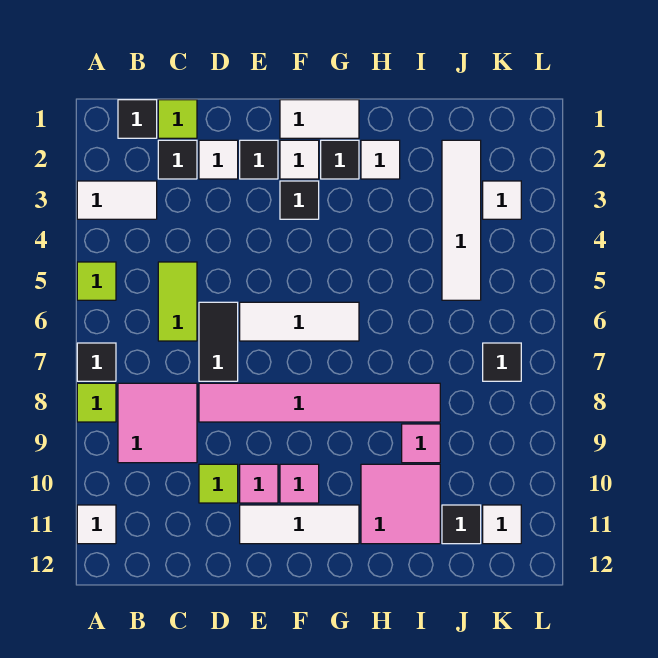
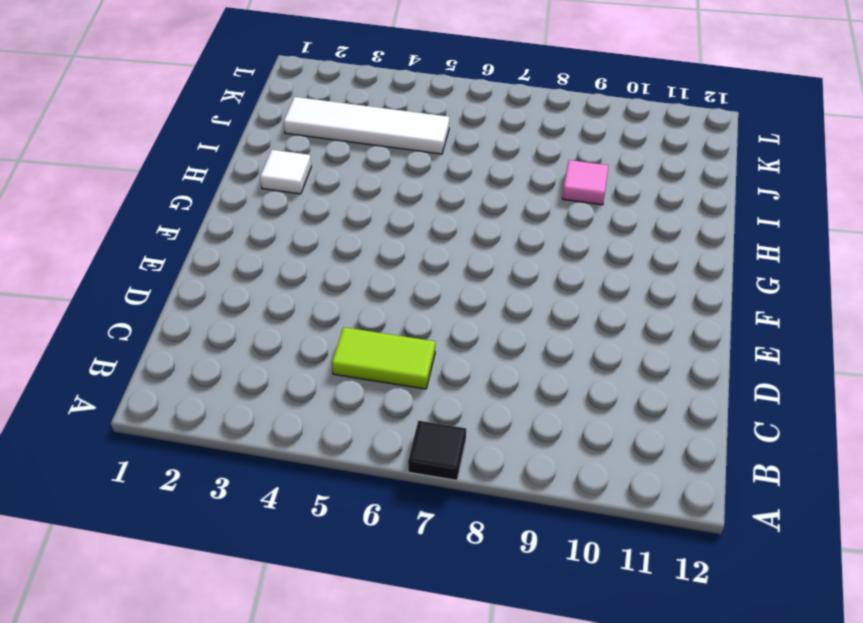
none -> white tile A3:B3 level 1
none -> lime tile A5 level 1
none -> lime tile A8 level 1
none -> white tile A11 level 1

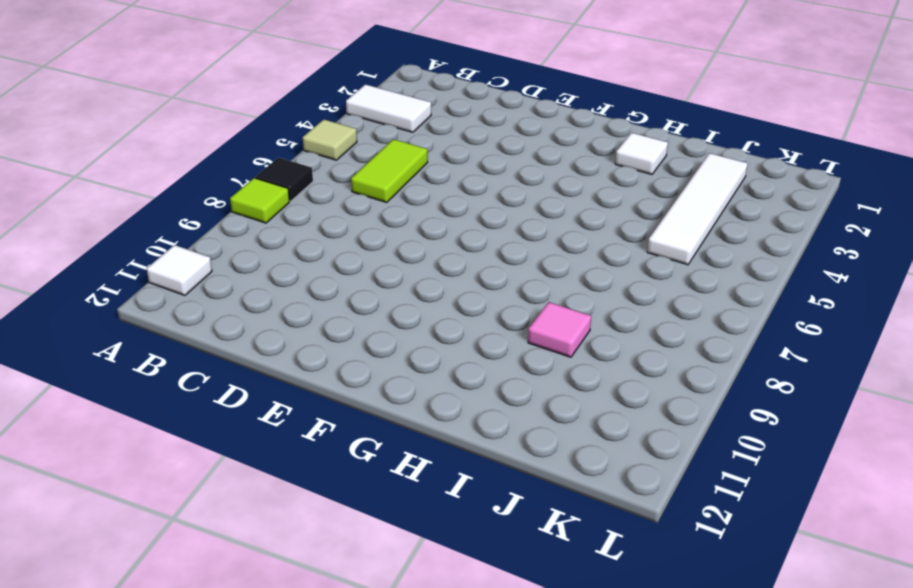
tan tile A5 level 1 -> lime tile A5 level 1
none -> black tile B1 level 1
none -> pink tile B8:C9 level 1
none -> lime tile C1 level 1
none -> black tile C2 level 1

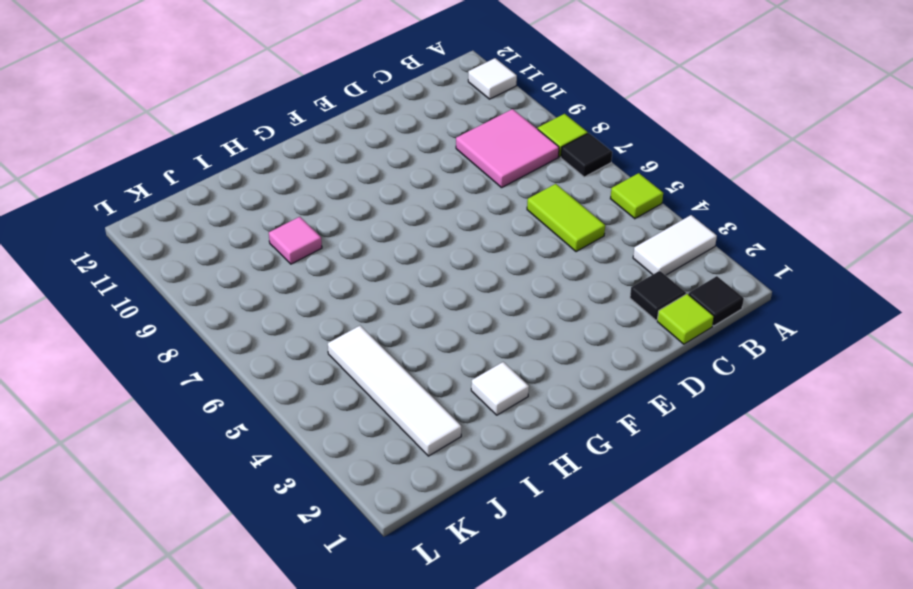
none -> white tile D2 level 1
none -> black tile D6:D7 level 1
none -> pink tile D8:I8 level 1
none -> lime tile D10 level 1

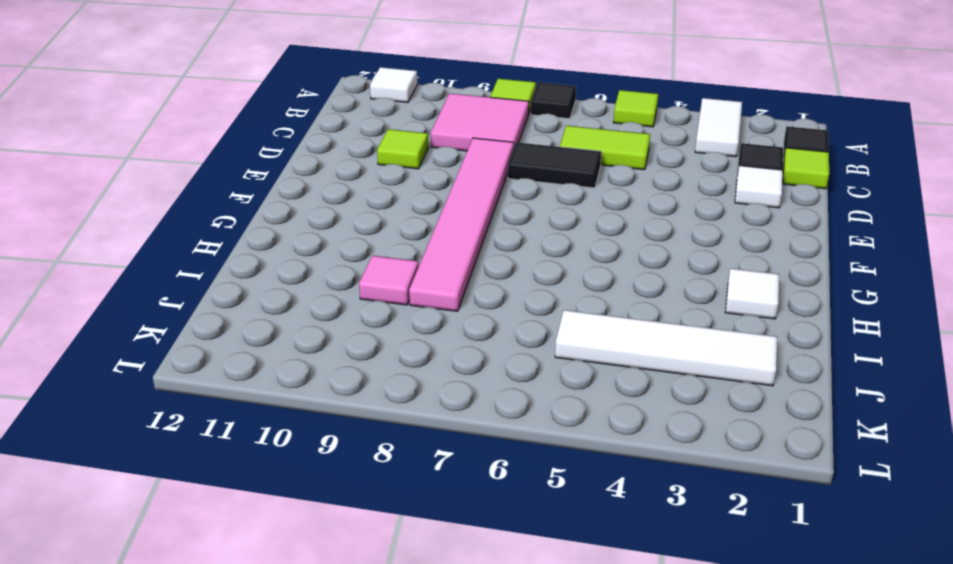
none -> black tile E2 level 1
none -> white tile E6:G6 level 1
none -> pink tile E10 level 1
none -> white tile E11:G11 level 1

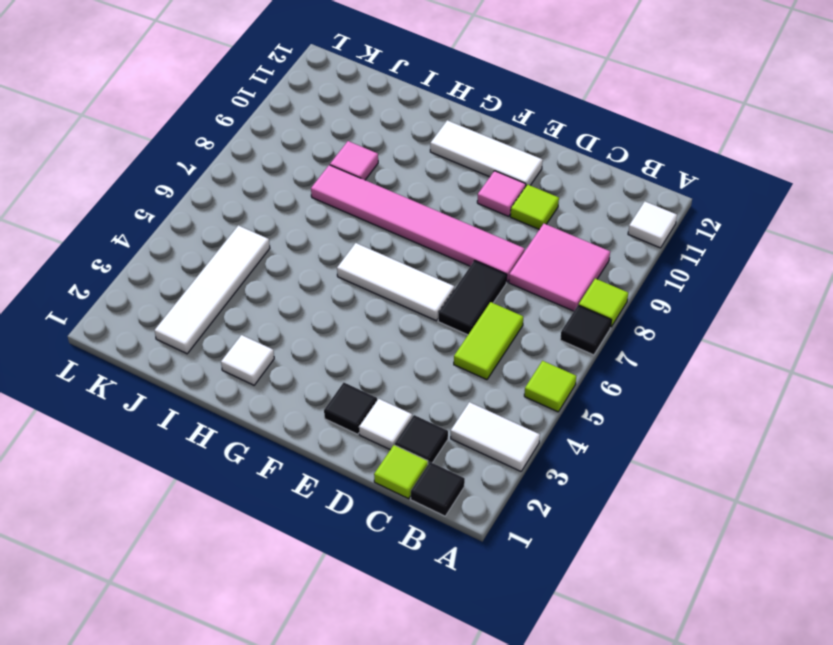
none -> white tile F1:G1 level 1
none -> white tile F2 level 1
none -> black tile F3 level 1
none -> pink tile F10 level 1

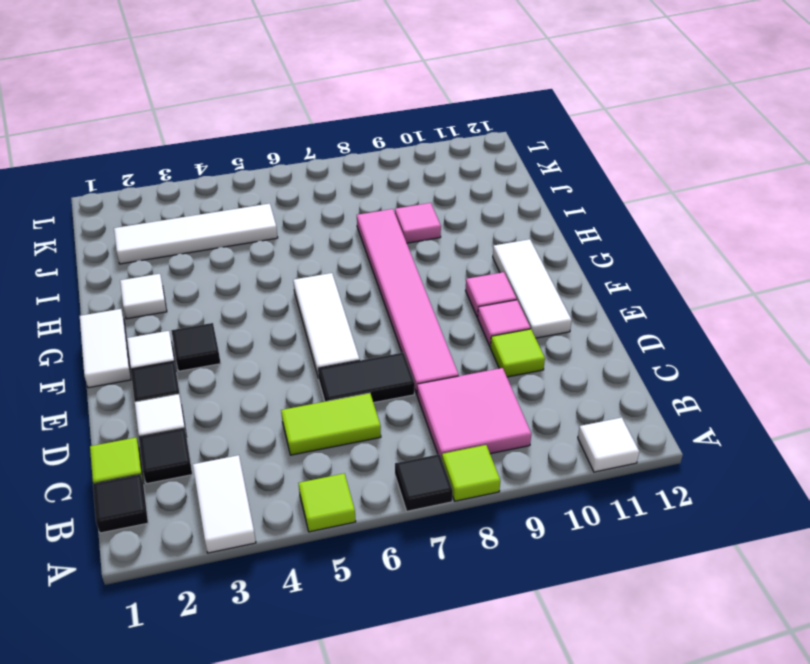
none -> black tile G2 level 1
none -> pink tile H10:I11 level 1
none -> black tile J11 level 1
none -> white tile K3 level 1

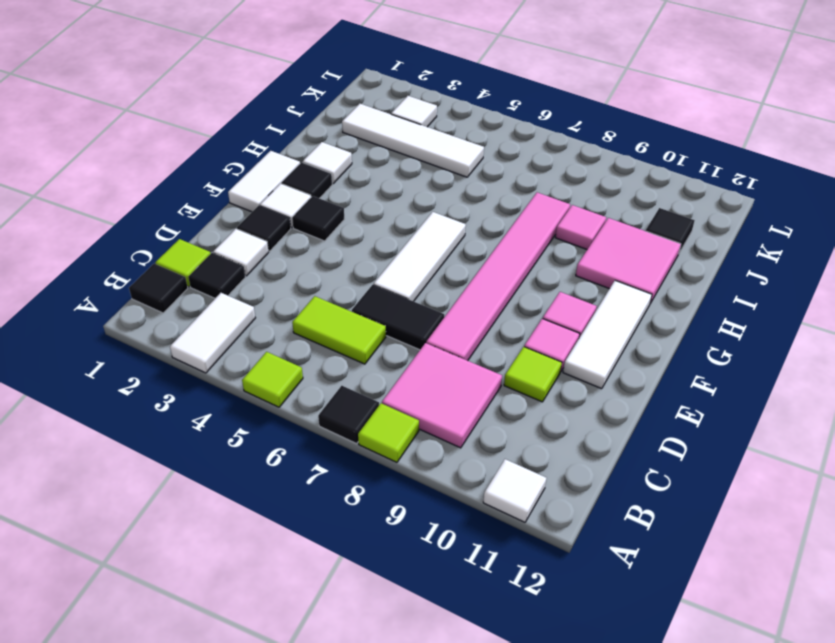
none -> black tile K7 level 1
none -> white tile K11 level 1

